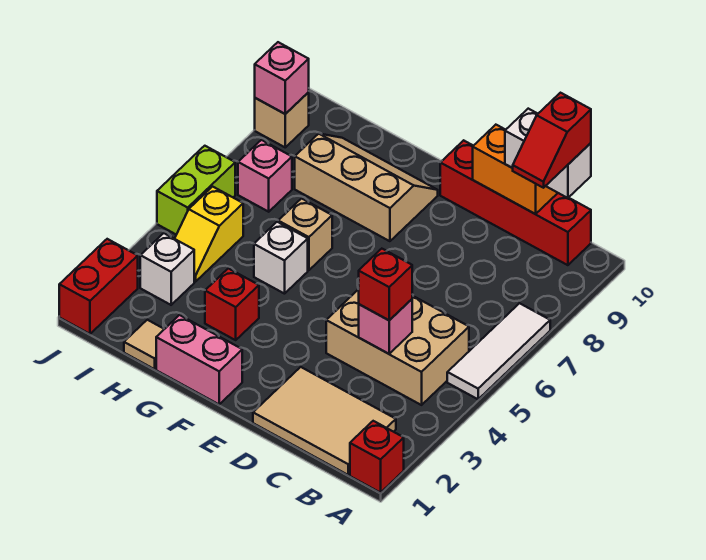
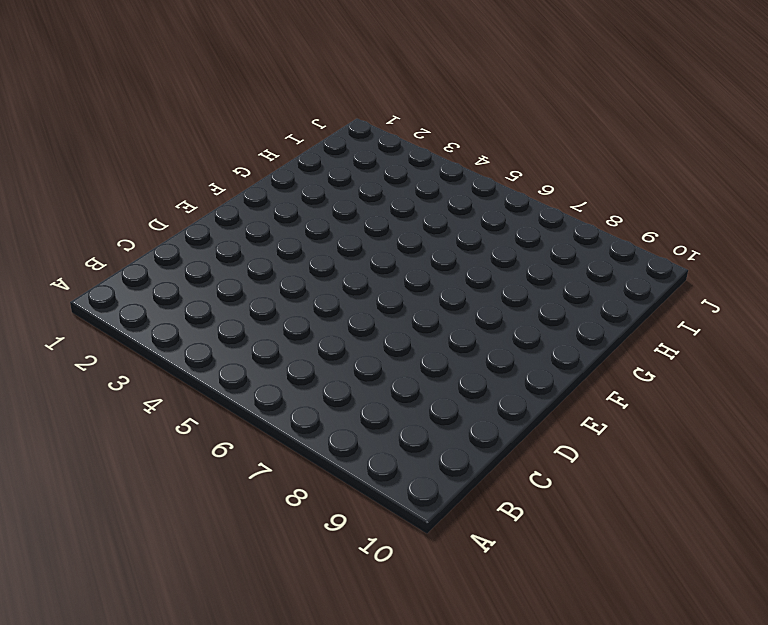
none -> red brick A1 level 1
none -> white tile A5:A7 level 1
none -> tan tile B1:D2 level 1

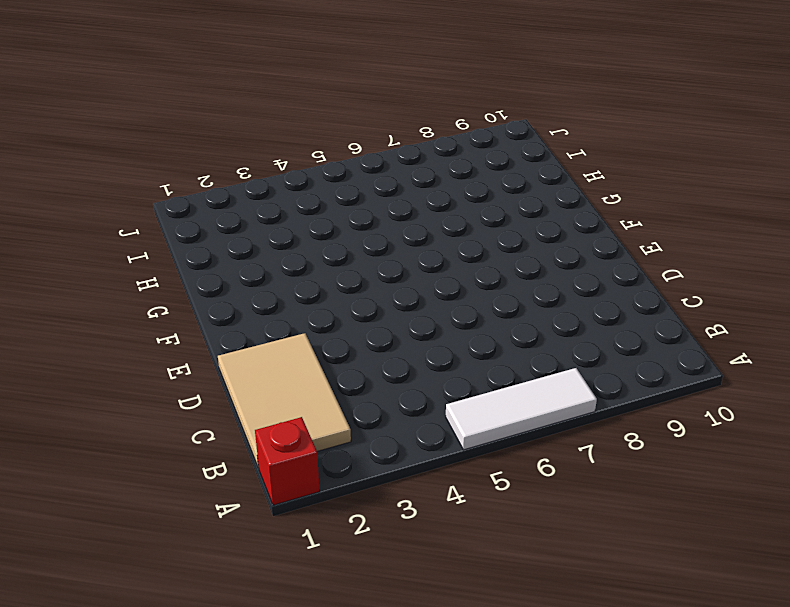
none -> tan brick B4:D5 level 1
none -> red brick B10:E10 level 1
none -> pink brick F1:G1 level 1

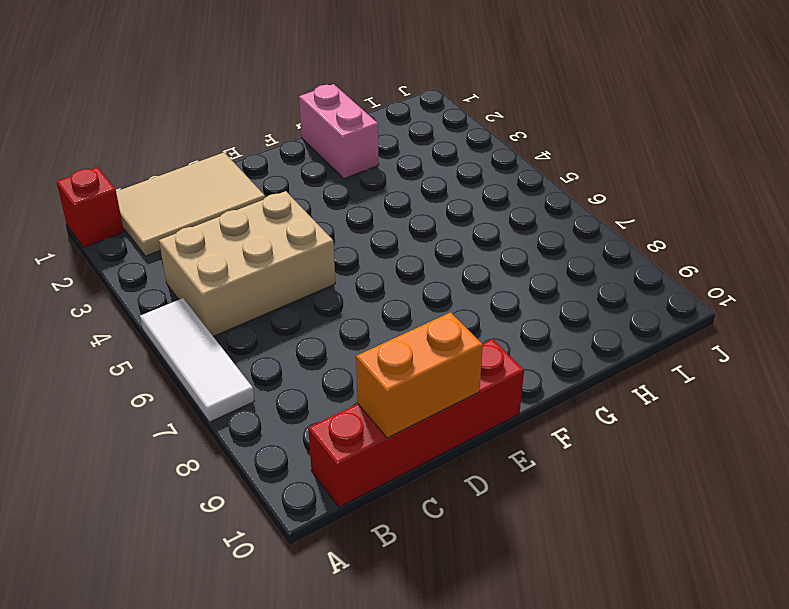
pink brick G1:G2 level 1 -> pink brick F1:G1 level 1
none -> tan slope F8:H9 level 1 top 8
none -> red brick G3 level 1
none -> white brick G5 level 1

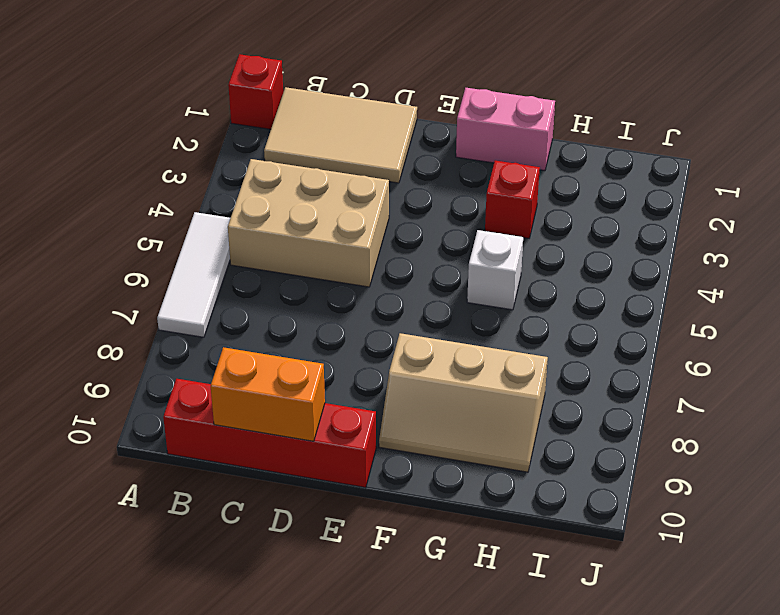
none -> tan brick G6 level 1
none -> tan tile H1 level 1
none -> white brick I3 level 1

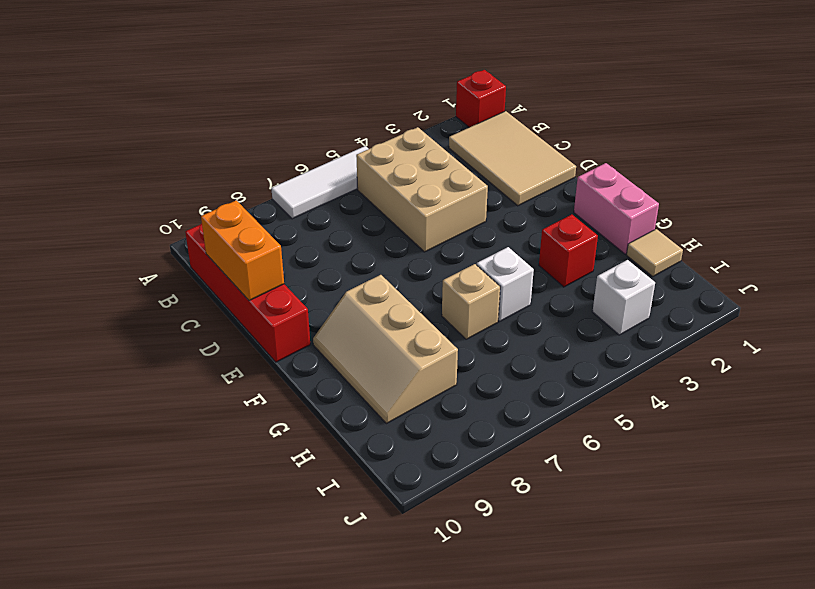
none -> yellow slope I4:I5 level 1 top 5
none -> pink brick I7 level 1
none -> red brick J1:J2 level 1

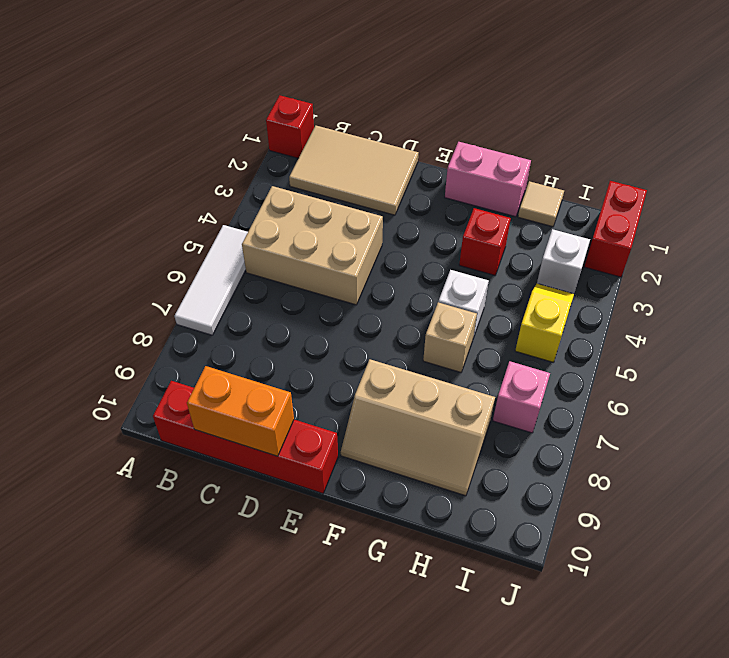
none -> lime brick J5:J6 level 1
none -> tan brick J9 level 1
none -> pink brick C4 level 2

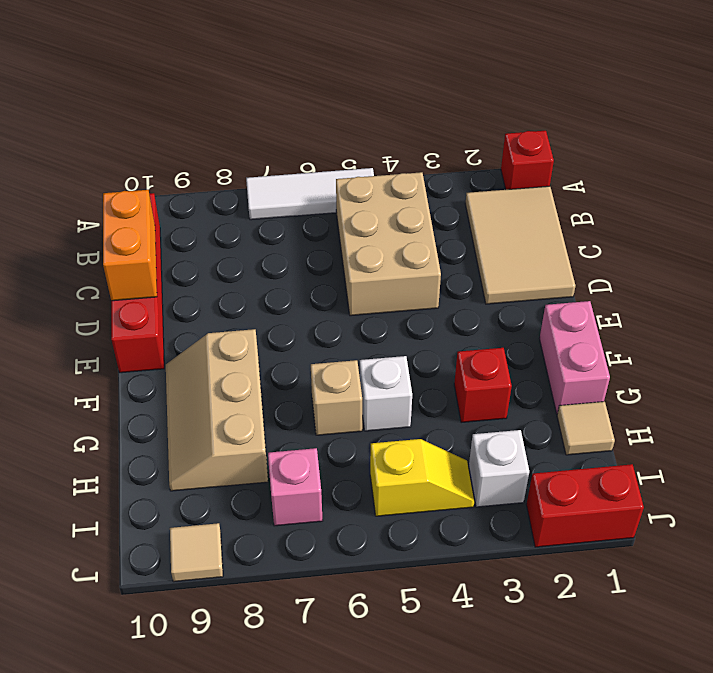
tan tile J9 level 1 -> tan brick J9 level 1
none -> lime brick J5:J6 level 1
none -> pink brick C4 level 2
none -> pink brick J9 level 2

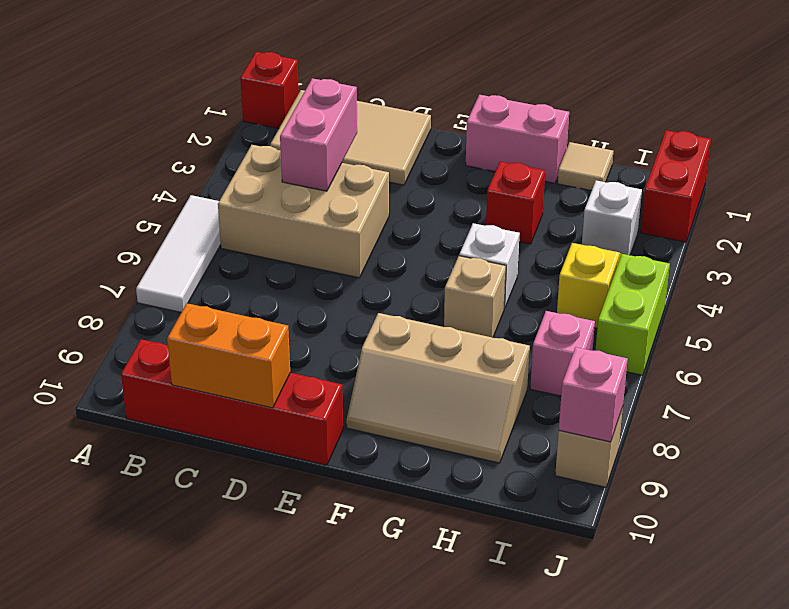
pink brick C3:C4 level 2 -> pink brick C4 level 2
none -> white brick B10:C10 level 3
none -> red brick C4 level 3
none -> red slope B9:B10 level 4 top 10

